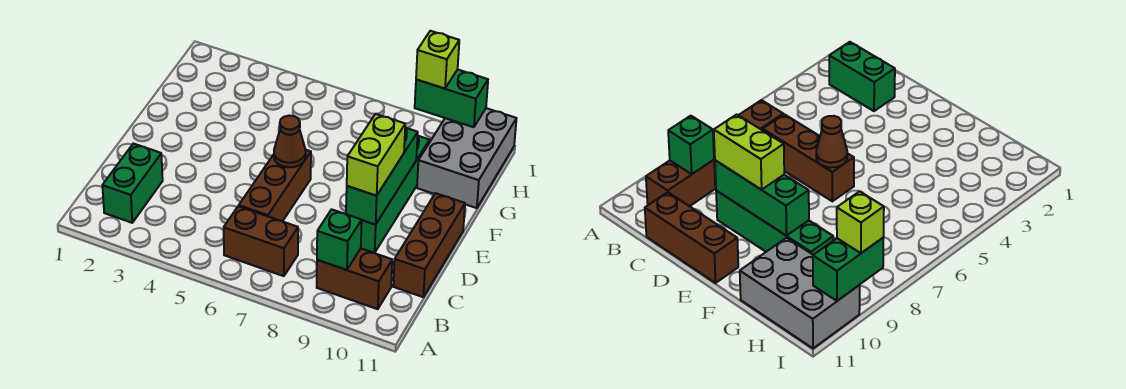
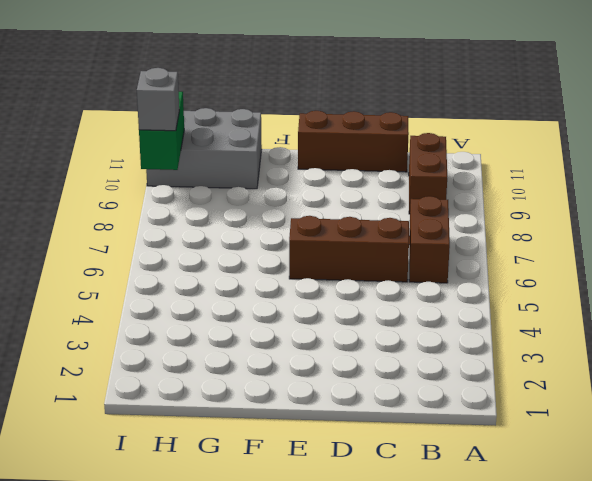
grey brick I9 level 3 -> lime brick I9 level 3
none -> green brick B2:C2 level 1
none -> green brick D9:G9 level 1
none -> green brick B9 level 2

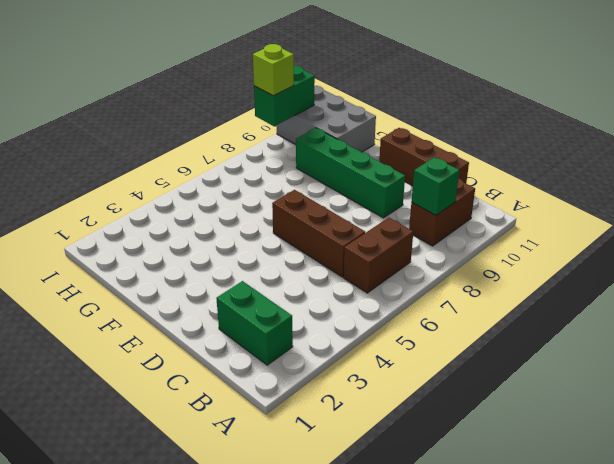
none -> green brick D9:F9 level 2
none -> brown cone E6 level 2
none -> lime brick D9:E9 level 3

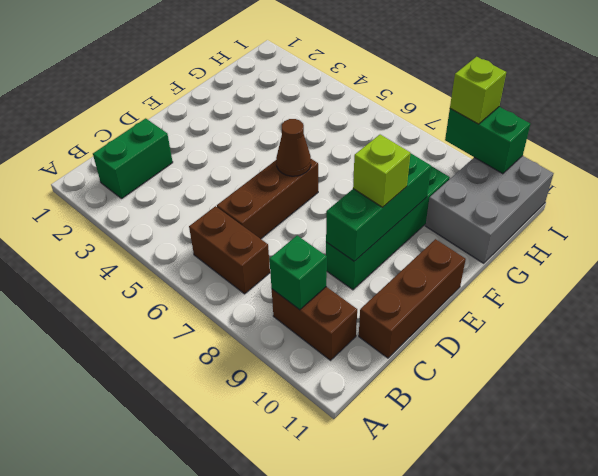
lime brick E9 level 3 -> lime brick D9:E9 level 3

